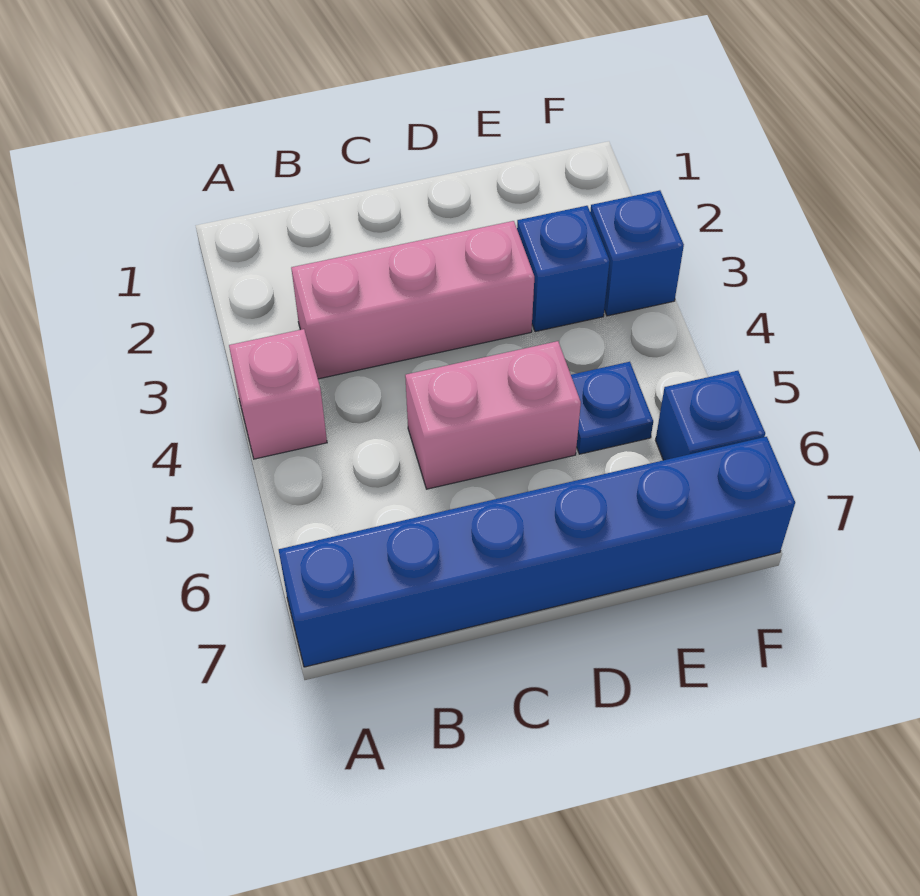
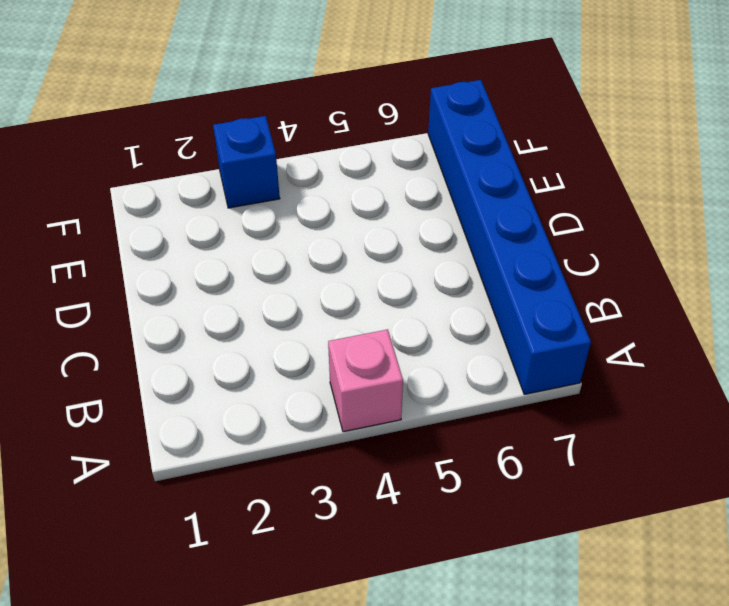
none -> pink brick B3:D3 level 1
none -> pink brick C5:D5 level 1

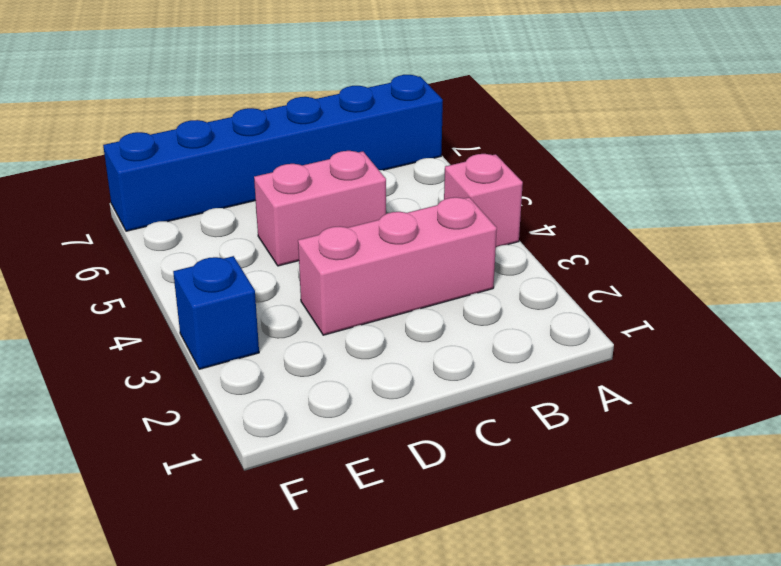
none -> blue brick E3 level 1
none -> blue plate E5 level 1

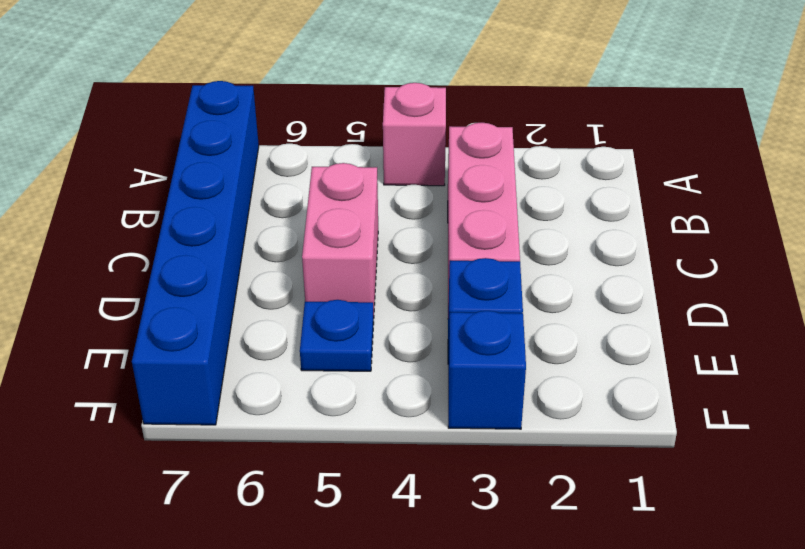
none -> blue brick F6 level 1

